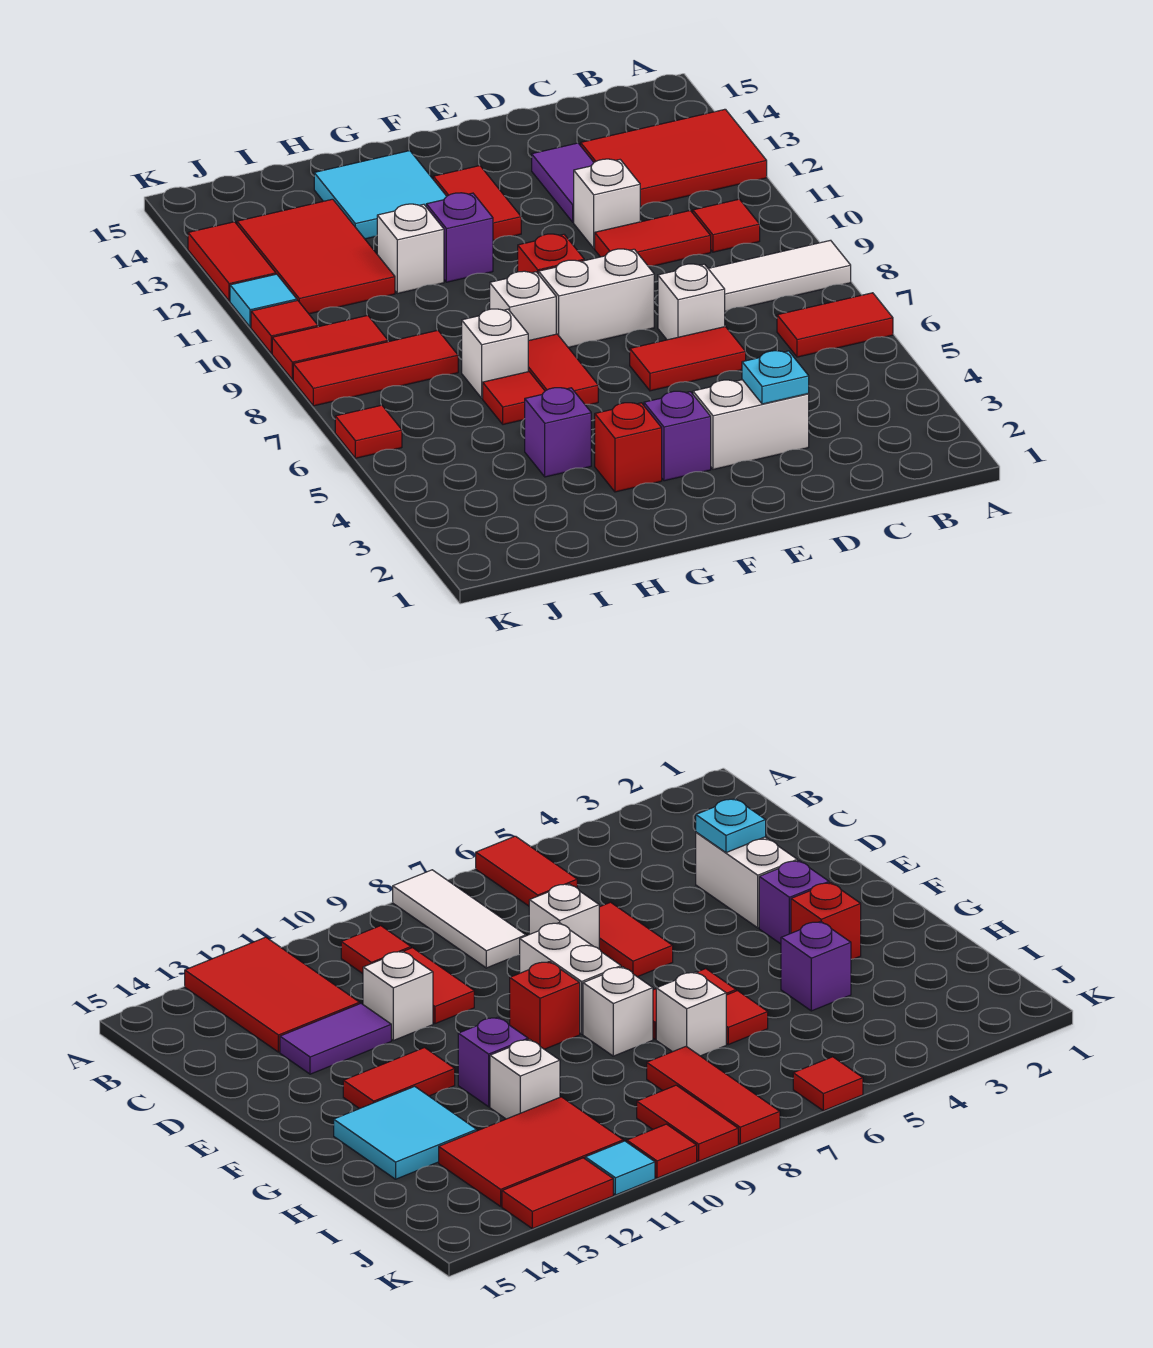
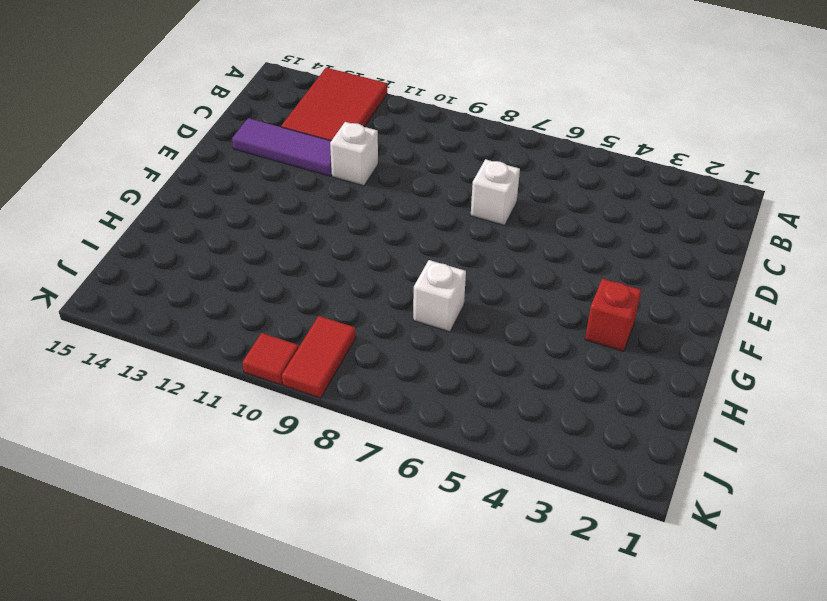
purple tile D12:D14 level 1 -> purple tile D12:D13 level 1
none -> red tile A6:B6 level 1
none -> white tile A8:C8 level 1
none -> red tile B10 level 1
none -> red tile C10:D10 level 1

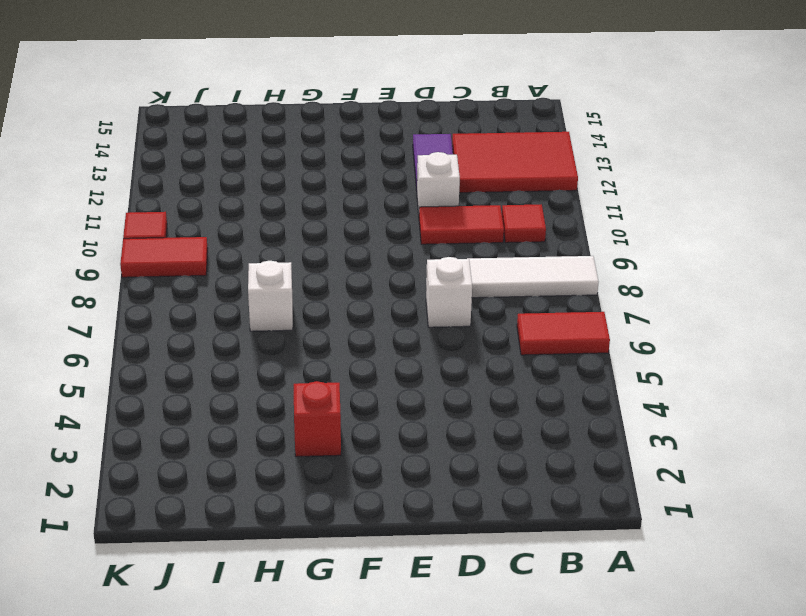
none -> white brick D3:E3 level 1
none -> red tile D6:E6 level 1
none -> white brick E8:F8 level 1
none -> purple brick F3 level 1

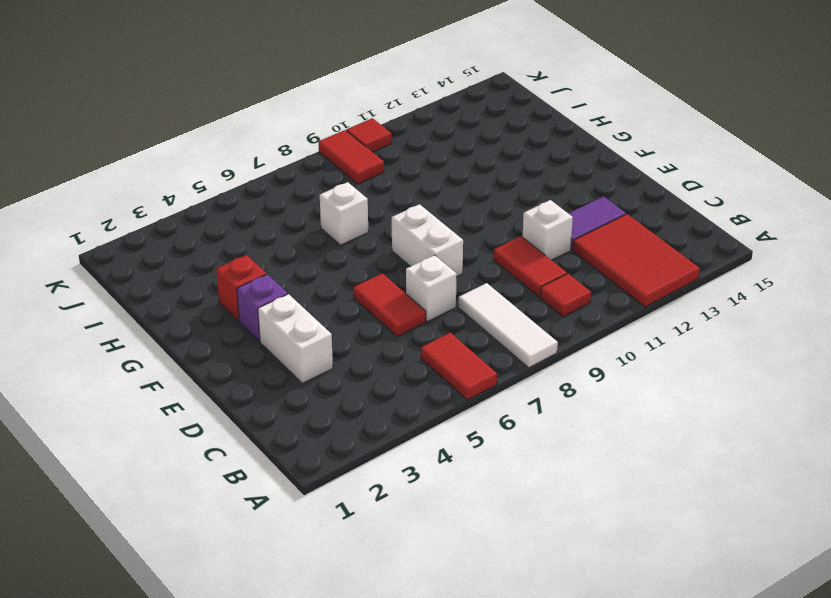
none -> red brick F9 level 1
none -> red tile F12:F13 level 1
none -> red tile G6:G7 level 1
none -> white brick G8 level 1

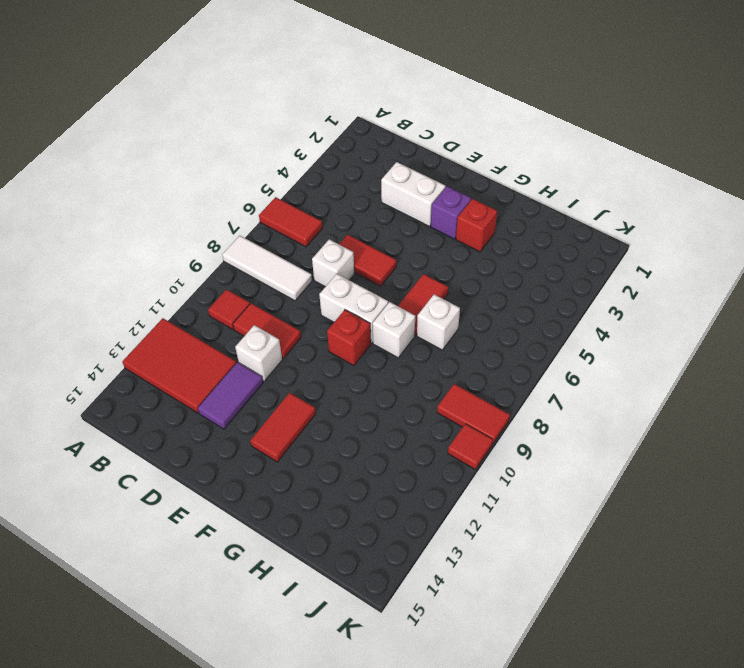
none -> purple brick G11 level 1
none -> cyan tile G13:H14 level 1
none -> purple brick H4 level 1
none -> red tile H6 level 1

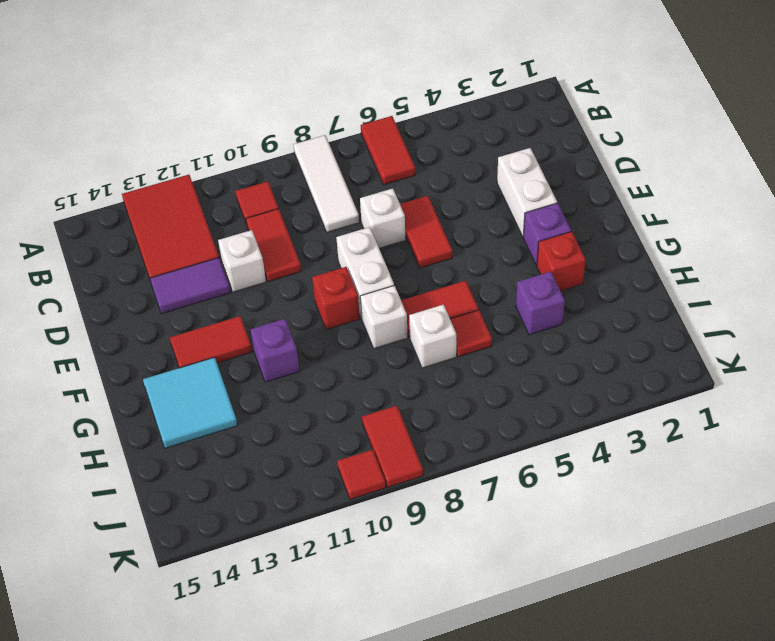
none -> white brick H11 level 1
none -> red tile I8:K8 level 1
none -> red tile I11:J13 level 1
none -> red tile K6 level 1

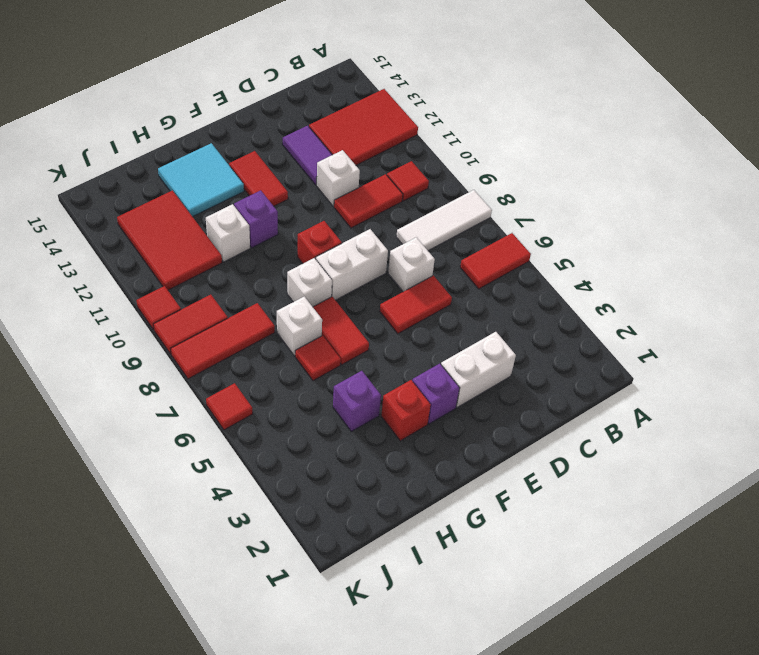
none -> cyan tile K11 level 1
none -> red tile K12:K13 level 1
none -> cyan plate D3 level 2

